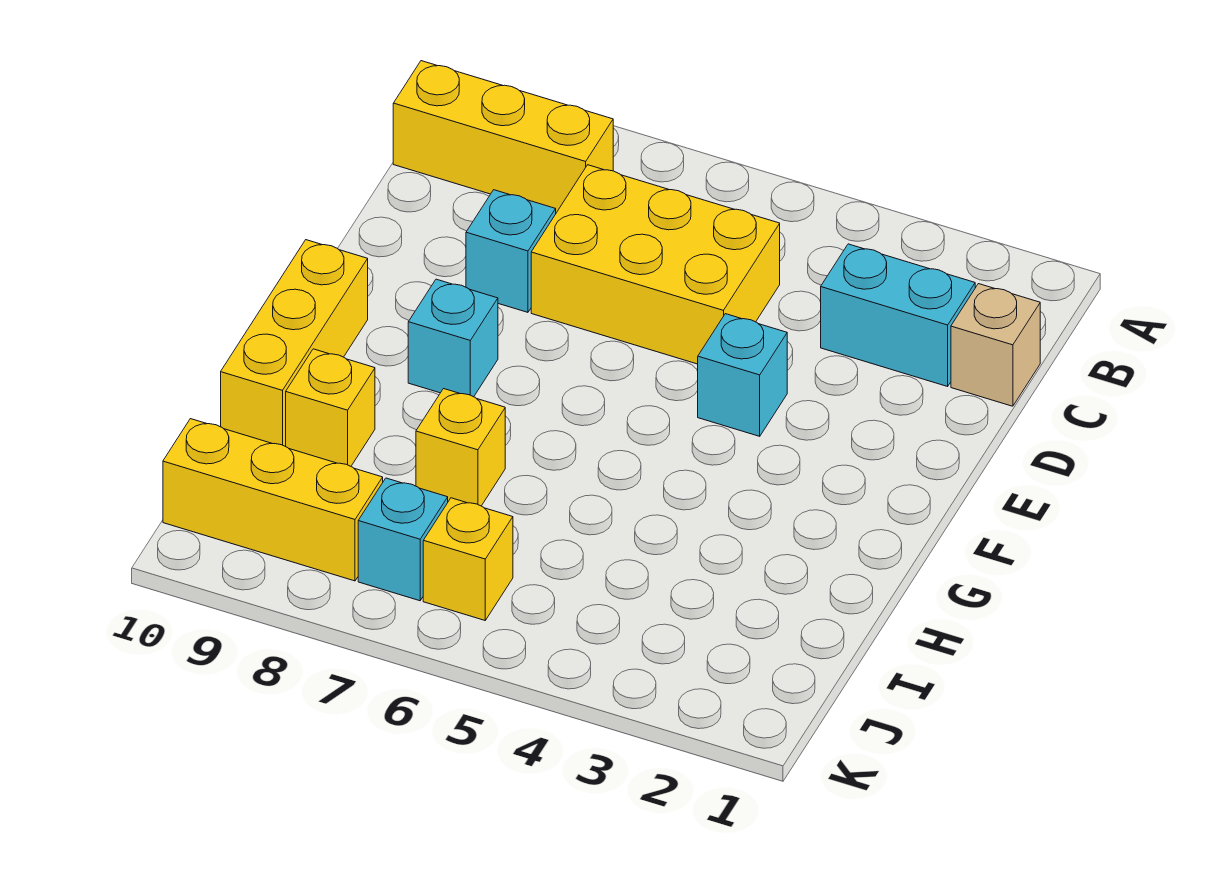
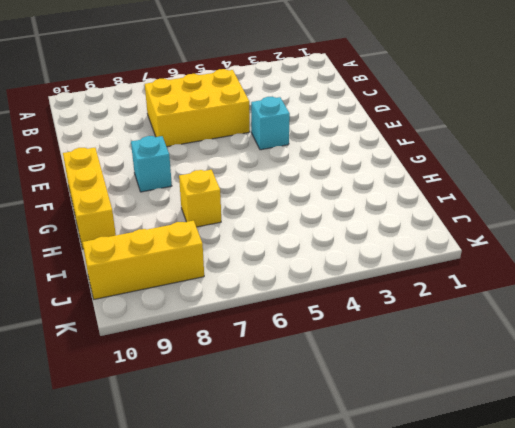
none -> yellow brick B8:B10 level 1
none -> tan brick C1 level 1
none -> cyan brick C2:C3 level 1

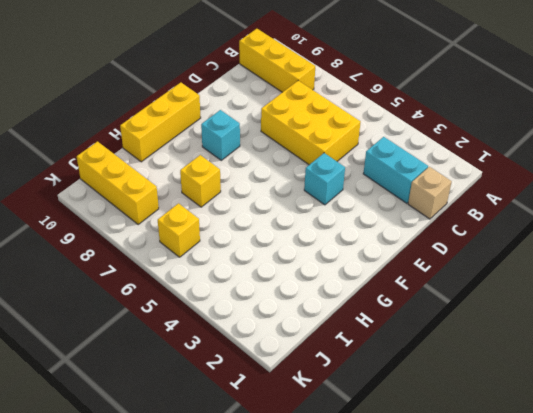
none -> cyan brick D8 level 1
none -> yellow brick H9 level 1
none -> cyan brick J7 level 1

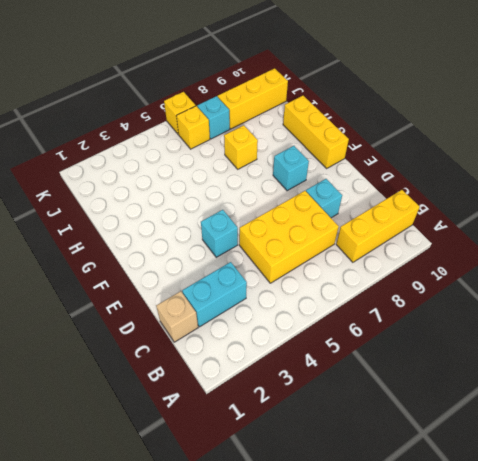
yellow brick K6 level 1 -> yellow brick H9 level 1

